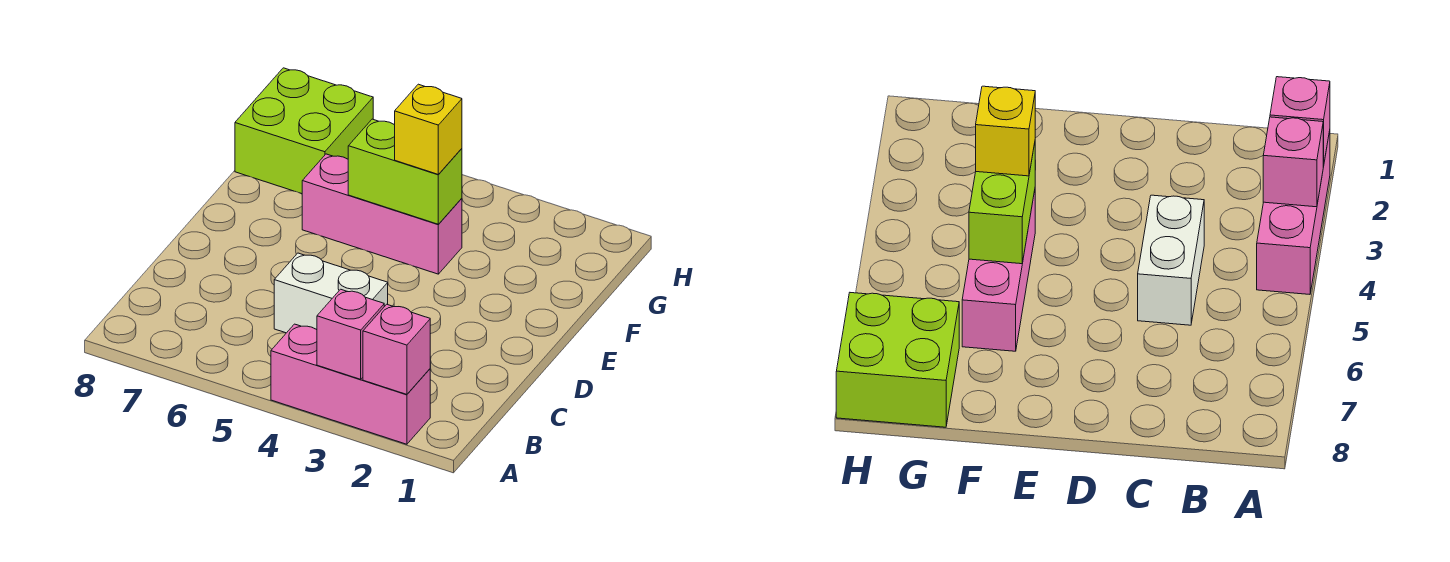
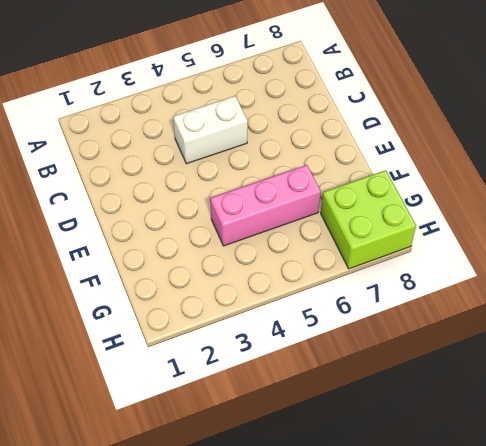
none -> pink brick A2:A4 level 1
none -> pink brick A2 level 2

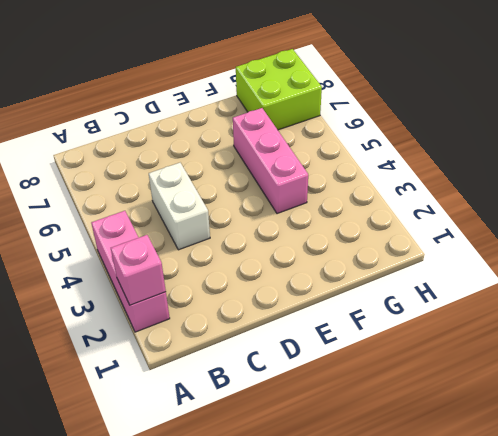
none -> pink brick A3 level 2
none -> lime brick F4:F5 level 2

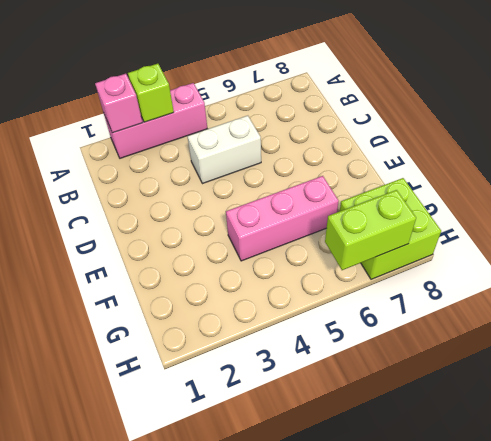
lime brick A3 level 2 -> pink brick A3 level 2
lime brick H6:H7 level 2 -> lime brick F4:F5 level 2
none -> yellow brick F4 level 3

